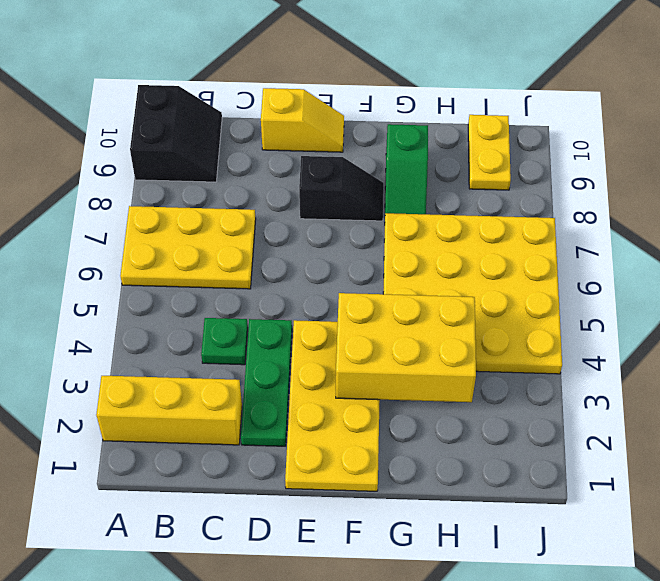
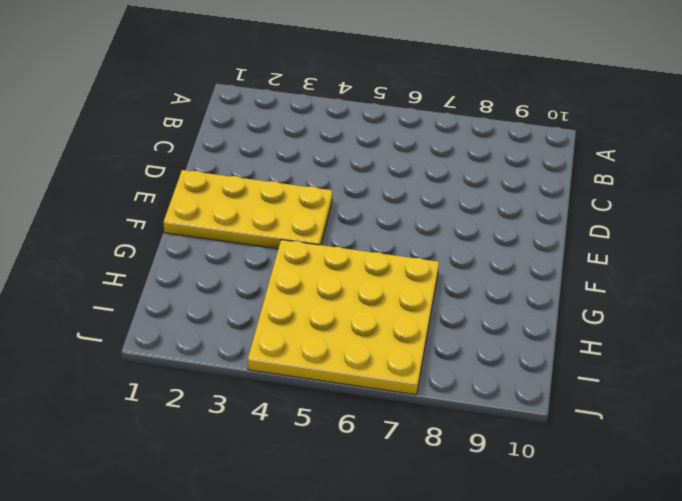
none -> yellow brick A2:C2 level 1
none -> yellow plate A6:C7 level 1
none -> black slope A9:B10 level 1 top A

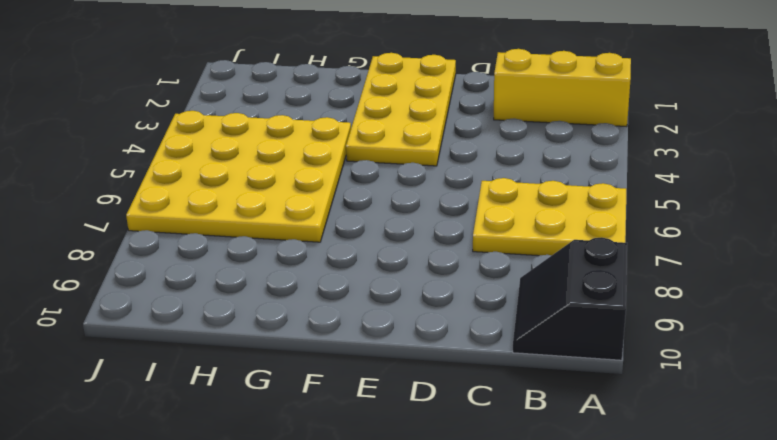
none -> green plate C4 level 1
none -> green plate D2:D4 level 1
none -> yellow slope D10:E10 level 1 top D

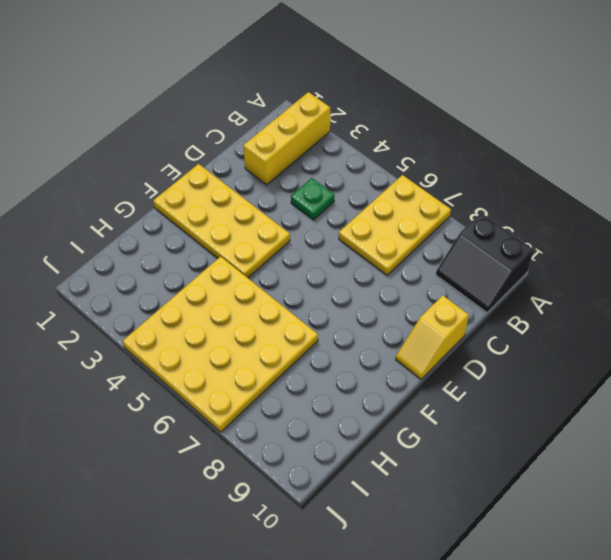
none -> green plate D2:D4 level 1
none -> black slope E8:F8 level 1 top E
none -> green slope G8:G9 level 1 top 9

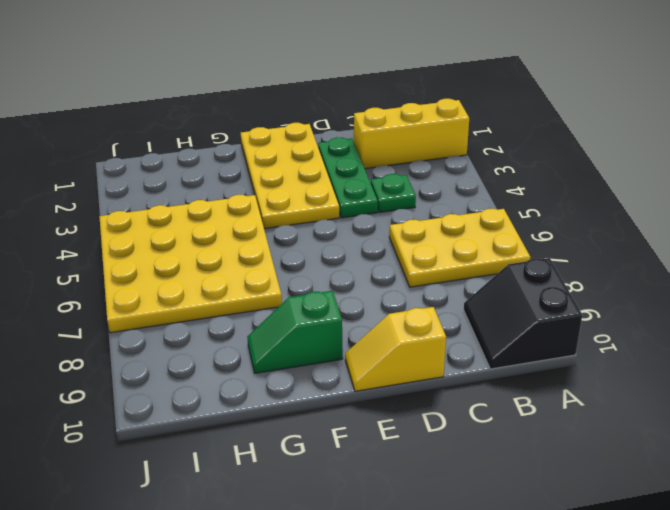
green slope F9:G9 level 1 top F -> green slope G8:G9 level 1 top 9
none -> black slope E8:F8 level 1 top E
none -> yellow plate I9:I10 level 1
none -> yellow brick F3:H4 level 2

